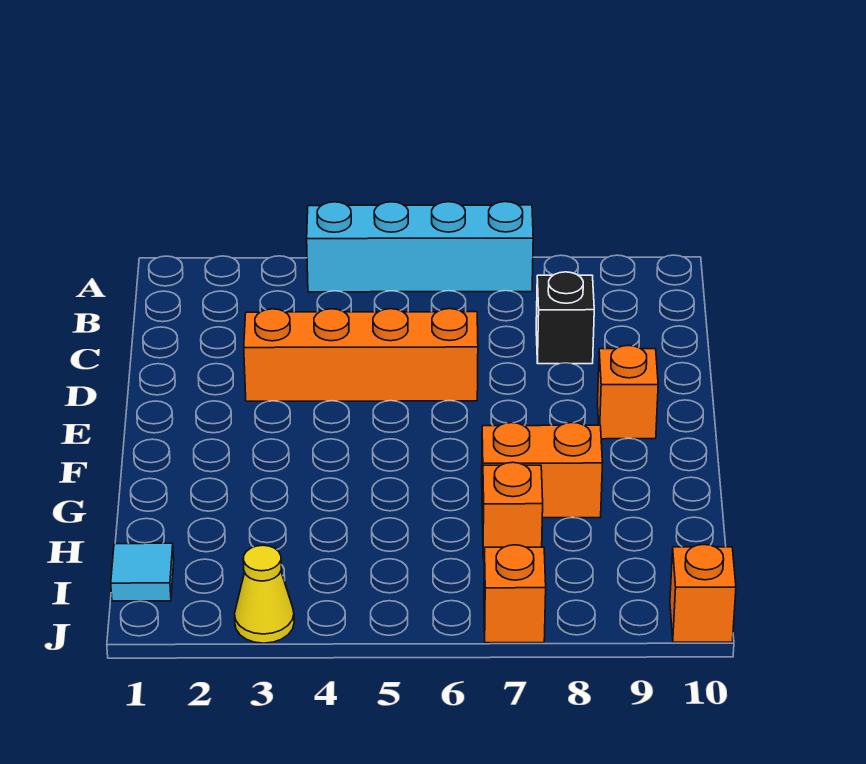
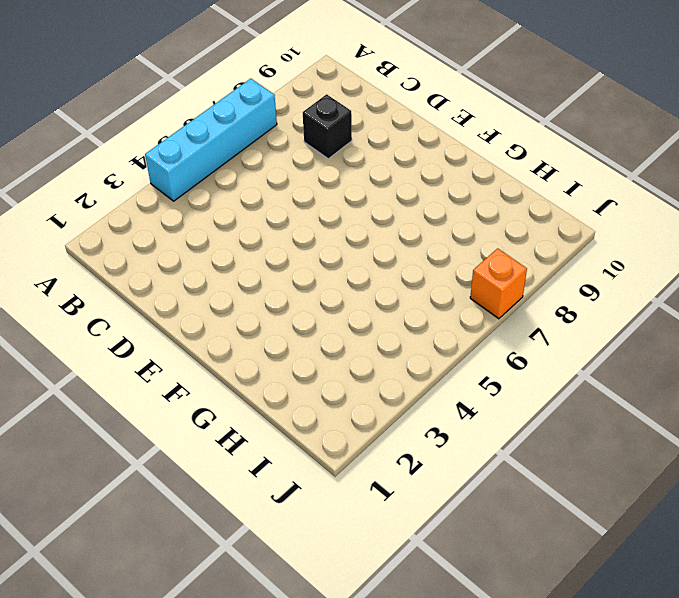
none -> orange brick D3:D6 level 1
none -> orange brick E9 level 1

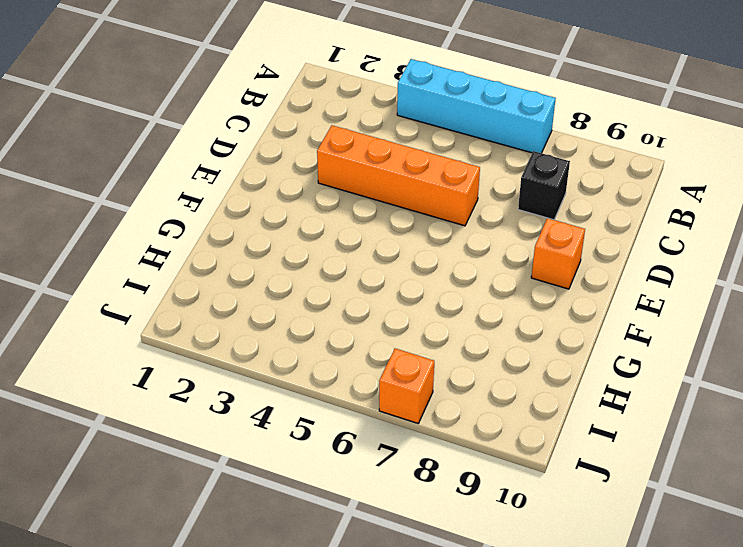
none -> orange brick G7:G8 level 1
none -> orange brick H7 level 1

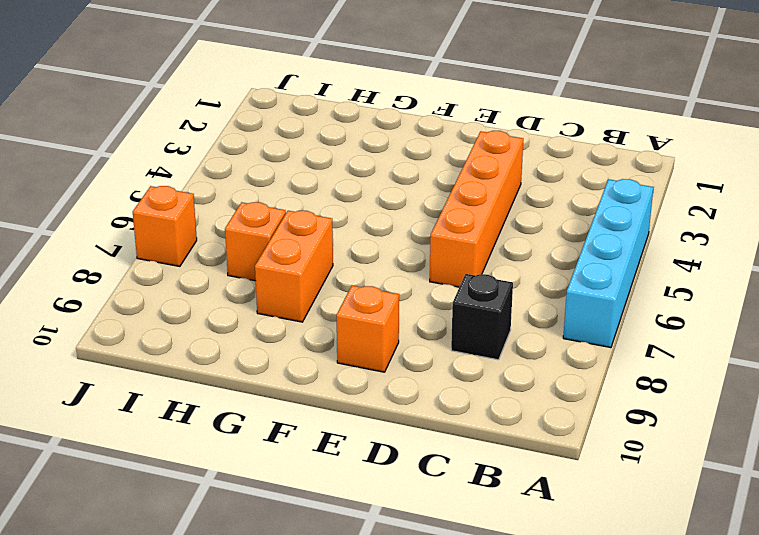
none -> cyan tile I1 level 1
none -> yellow cone J3 level 1

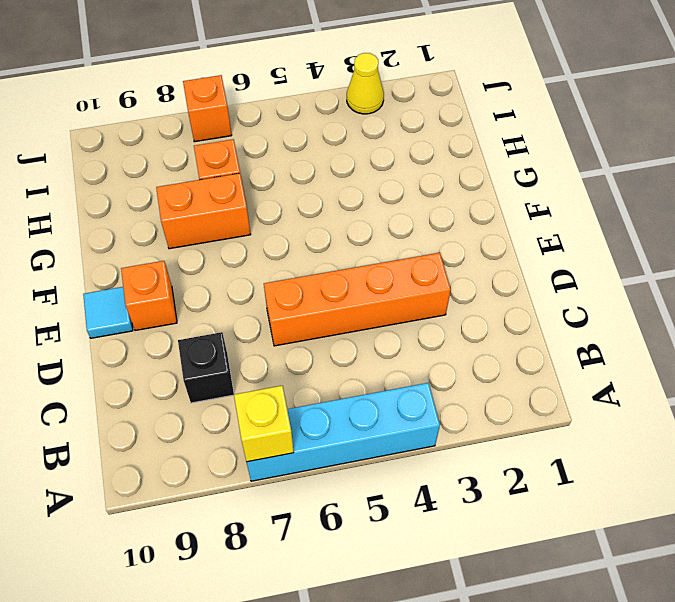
yellow brick A7 level 2 -> none
cyan tile E10 level 1 -> cyan tile I1 level 1
none -> orange brick J10 level 1

